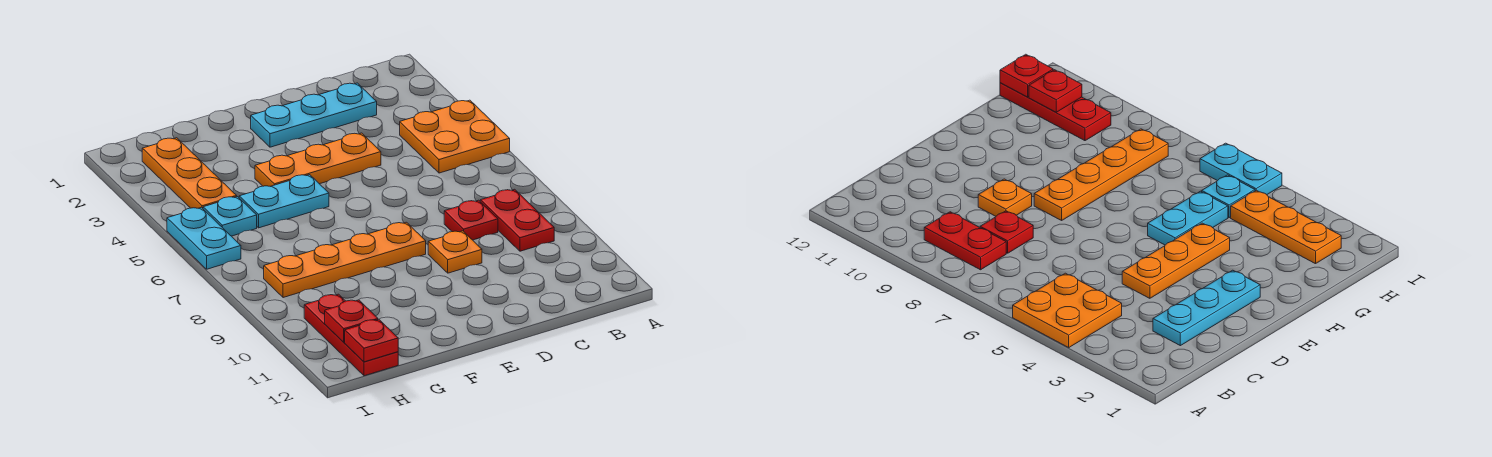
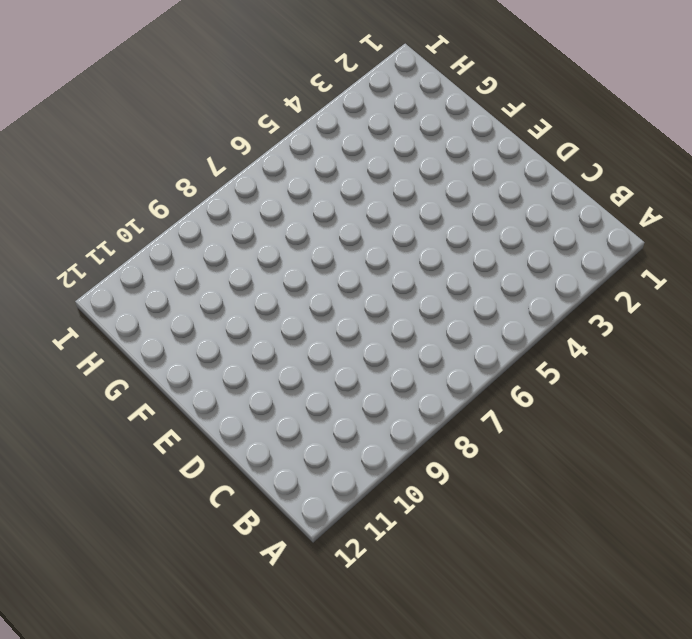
none -> orange plate A4:B5 level 1
none -> red plate B8:B9 level 1
none -> cyan plate C2:E2 level 1

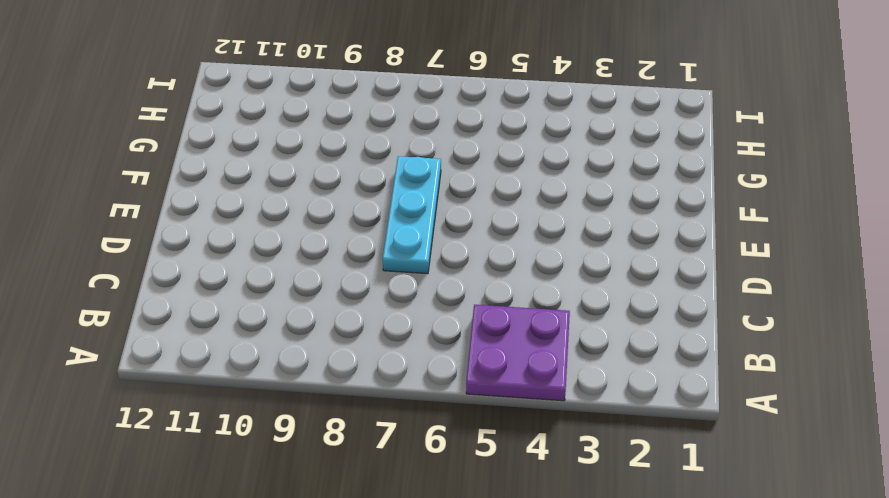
purple plate A4:B5 level 1 -> orange plate A4:B5 level 1
cyan plate D7:F7 level 1 -> cyan plate C2:E2 level 1
none -> red plate B8:B9 level 1
none -> red plate C8 level 1
none -> orange plate D4:F4 level 1

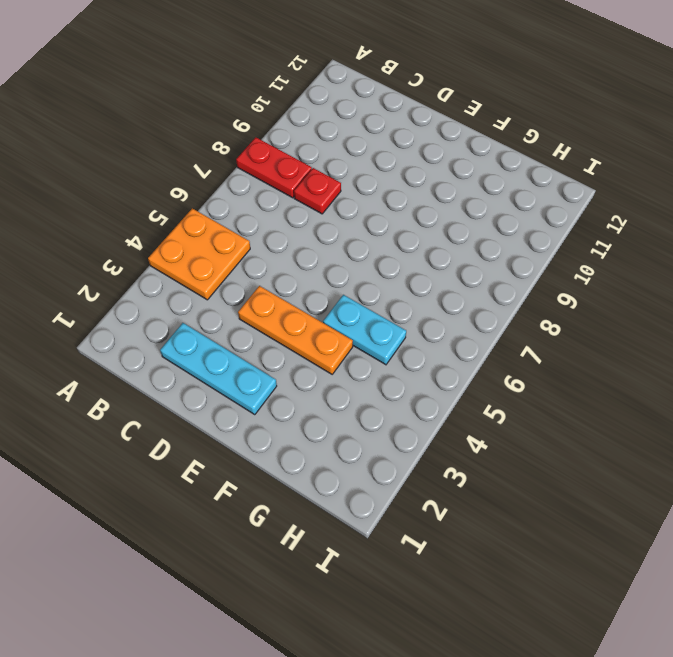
red plate A8:B8 level 1 -> red plate B8:B9 level 1
none -> orange plate D9 level 1
none -> orange plate E8:H8 level 1
none -> orange plate H2:H4 level 1

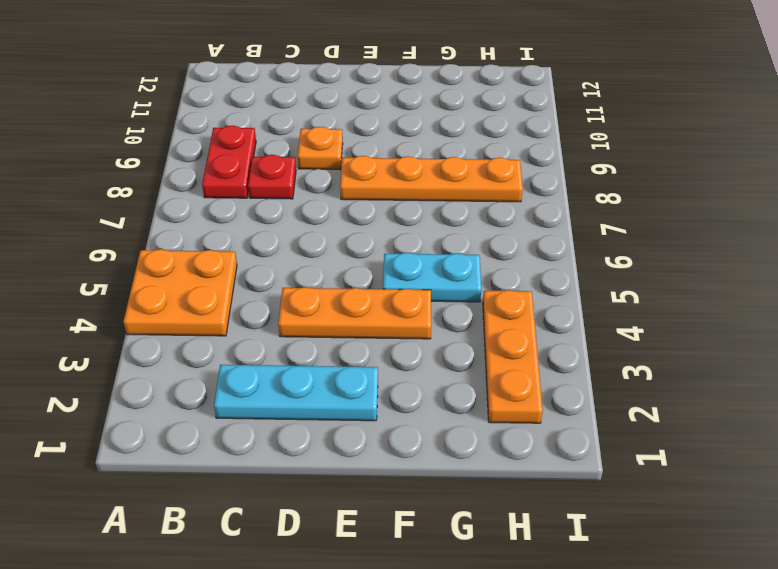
none -> cyan plate H5 level 1
none -> red plate H10:H12 level 1
none -> cyan plate I5:I6 level 1

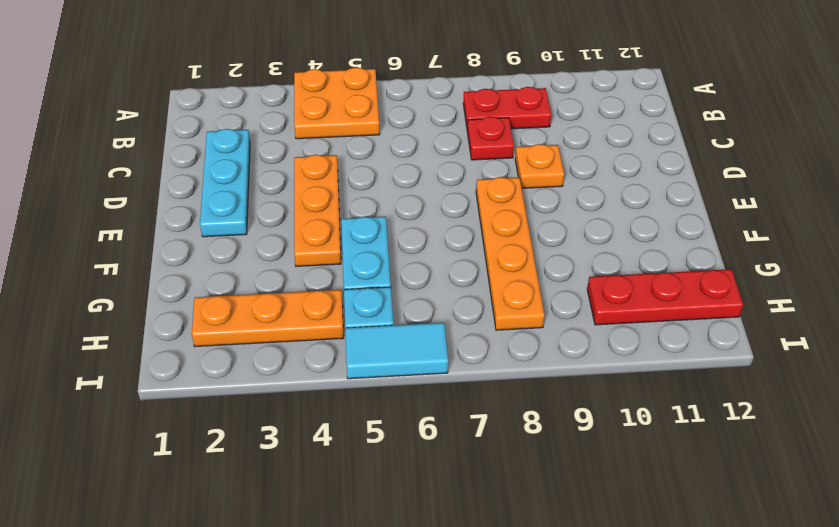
cyan tile I5:I6 level 1 -> cyan plate I5:I6 level 1
none -> red plate H11 level 2
none -> red plate H12 level 2

